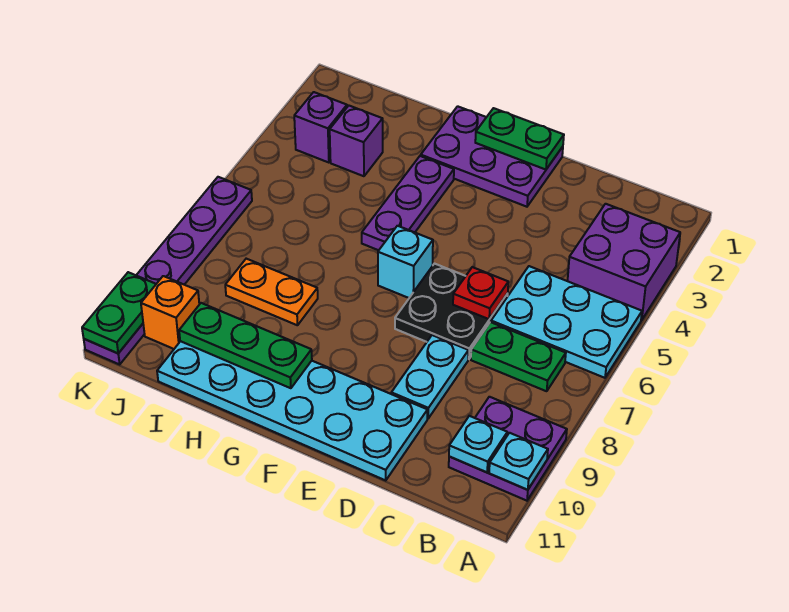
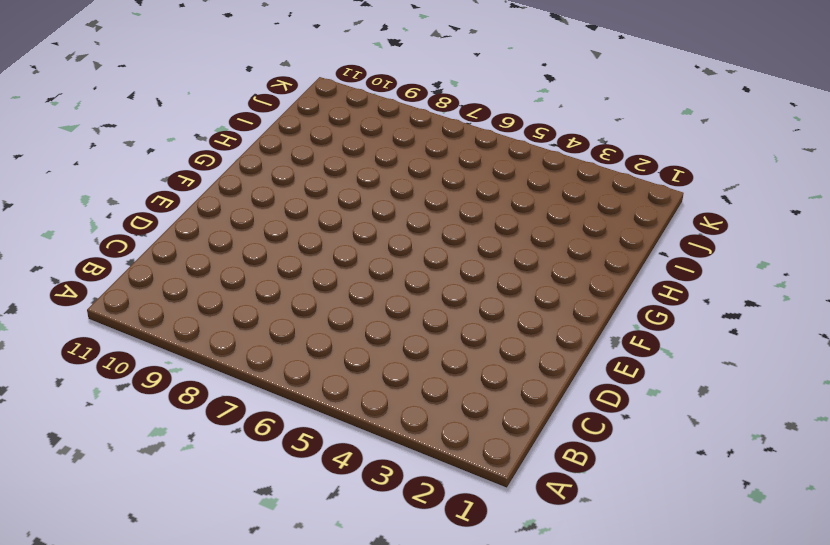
none -> purple brick A3:B4 level 1
none -> cyan plate A5:C6 level 1
none -> purple plate A9:B10 level 1

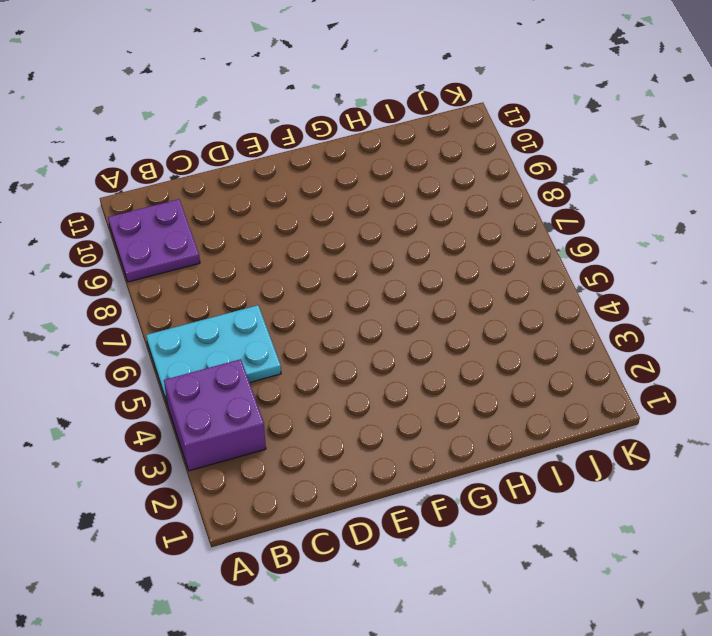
none -> green plate B7:C7 level 1
none -> black plate D6:E7 level 1
none -> cyan plate D8:D9 level 1

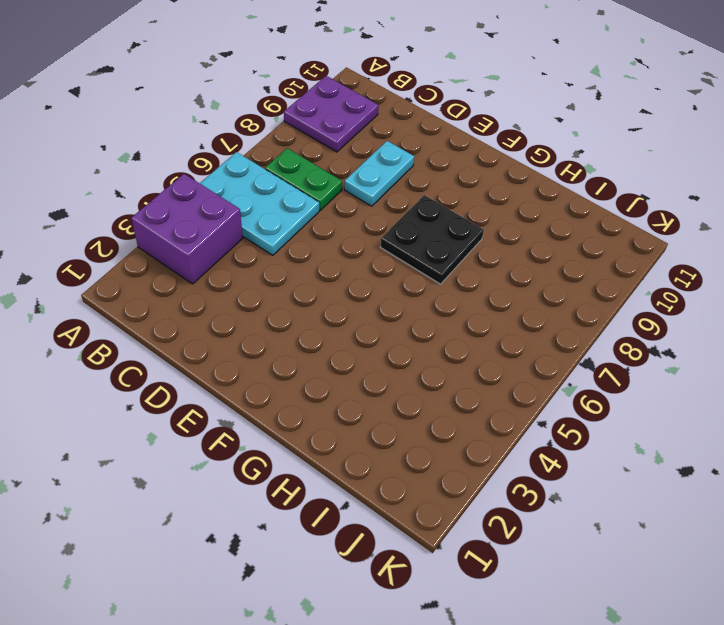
black plate F7:G8 level 1 -> black plate D6:E7 level 1
none -> cyan plate D10:I11 level 1
none -> purple plate E1:G2 level 1
none -> cyan brick F6 level 1

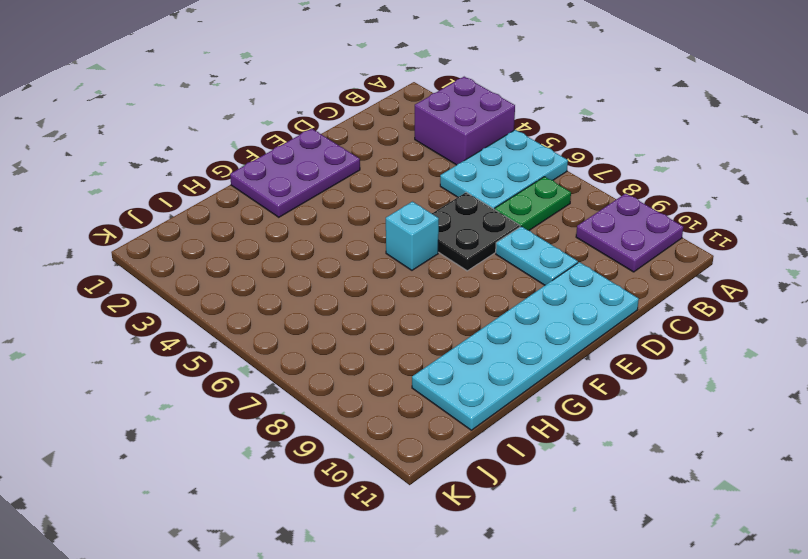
none -> purple plate G3:G5 level 1
none -> orange plate H8:I8 level 1
none -> purple brick I3 level 1

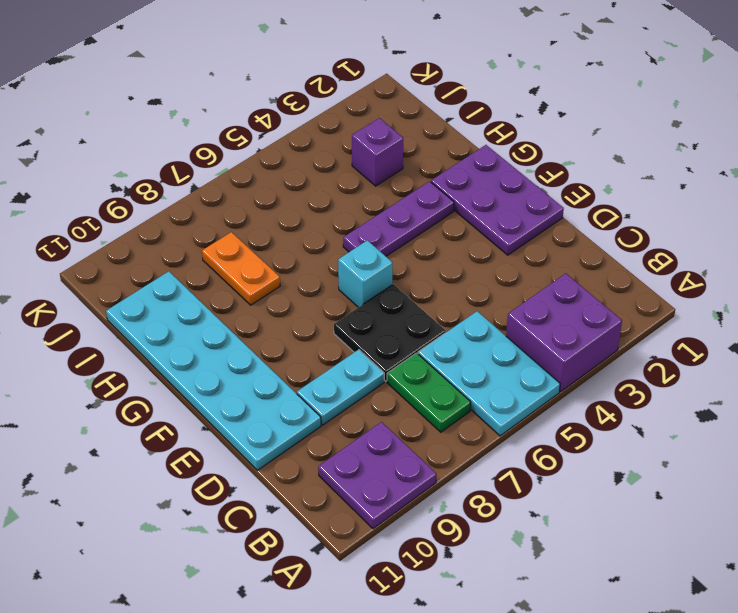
none -> purple brick J3 level 1
none -> orange brick J10 level 1
none -> purple plate K6:K11 level 1

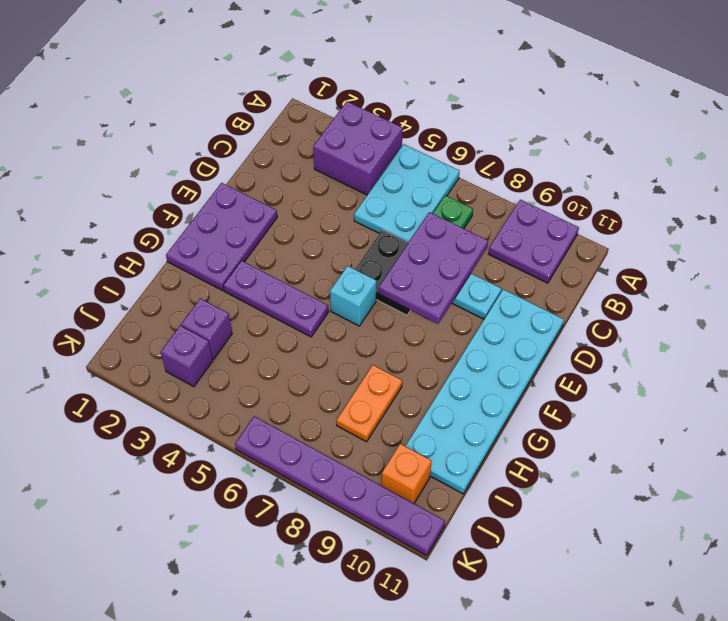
purple plate C7:E8 level 2 -> none
none -> cyan plate A10 level 2
none -> cyan plate B10 level 2
none -> red plate D6 level 2

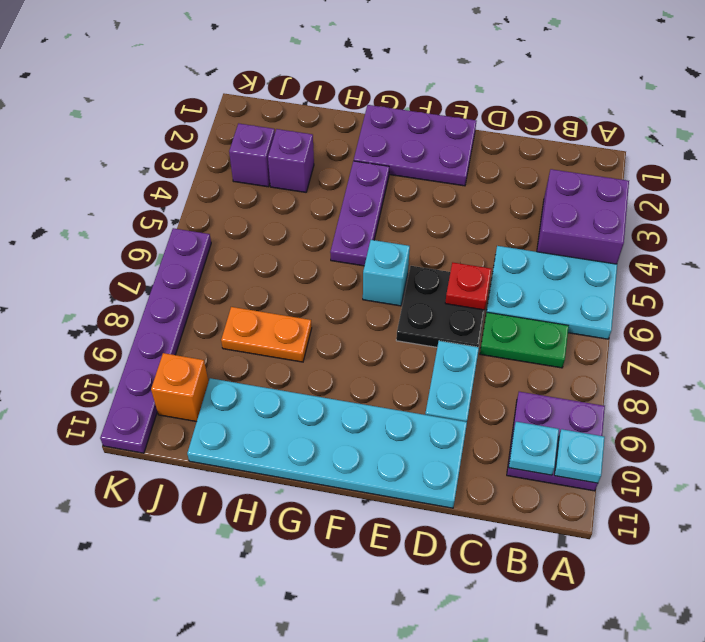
none -> green plate E1:F1 level 2
none -> green plate G10:I10 level 2
none -> green plate K10:K11 level 2

